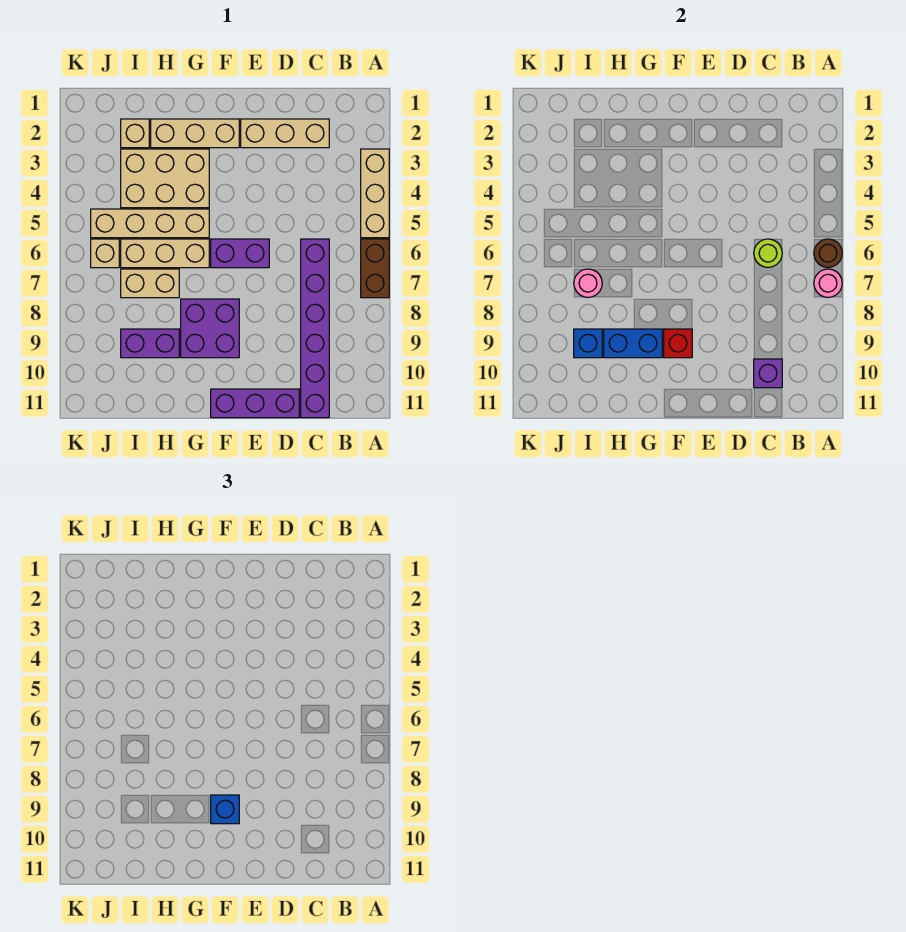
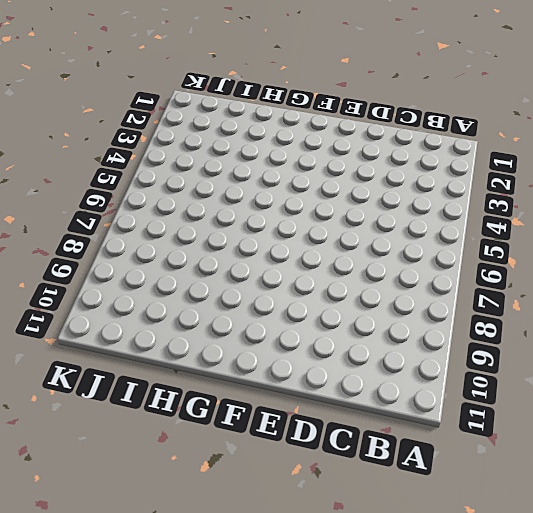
none -> tan brick A3:A5 level 1
none -> brown brick A6:A7 level 1
none -> tan brick C2:E2 level 1

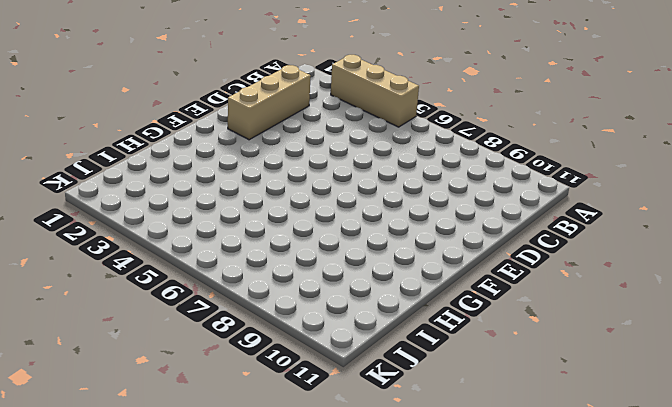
none -> brown brick A6:A7 level 1
none -> purple brick C6:C11 level 1
none -> purple brick D11:F11 level 1

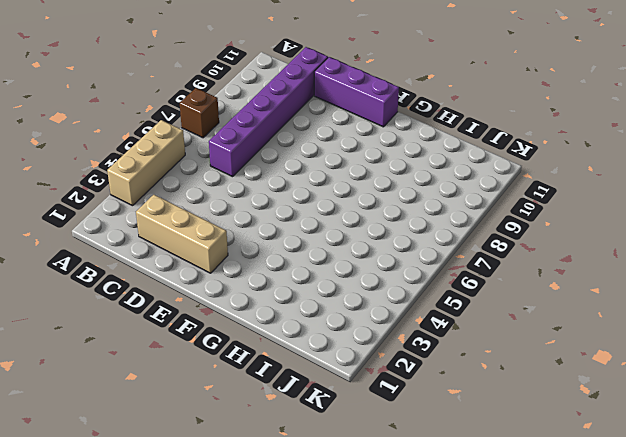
brown brick A7 level 1 -> brown brick A6:A7 level 1
none -> purple brick E6:F6 level 1
none -> tan brick F2:H2 level 1
none -> purple brick F8:G9 level 1

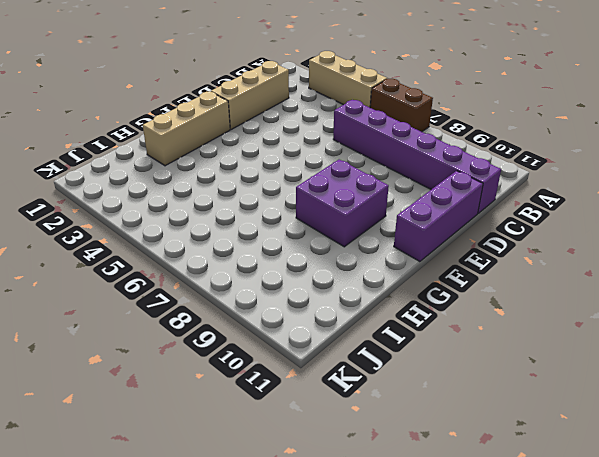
none -> purple brick E6:F6 level 1
none -> tan brick G3:I4 level 1
none -> tan brick G5:J5 level 1

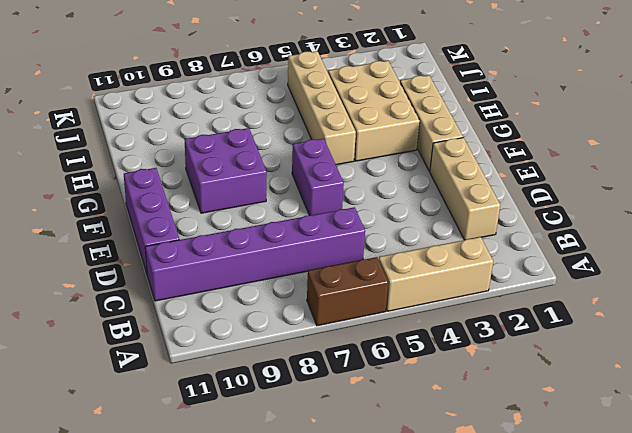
none -> tan brick G6:I6 level 1
none -> tan brick H7:I7 level 1
none -> purple brick H9:I9 level 1

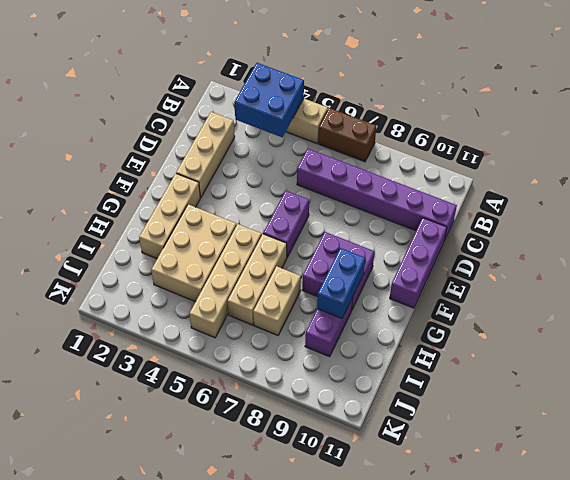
blue brick A3:B4 level 2 -> none
none -> tan brick I2 level 1
none -> tan brick J6 level 1
none -> brown round brick A6 level 2

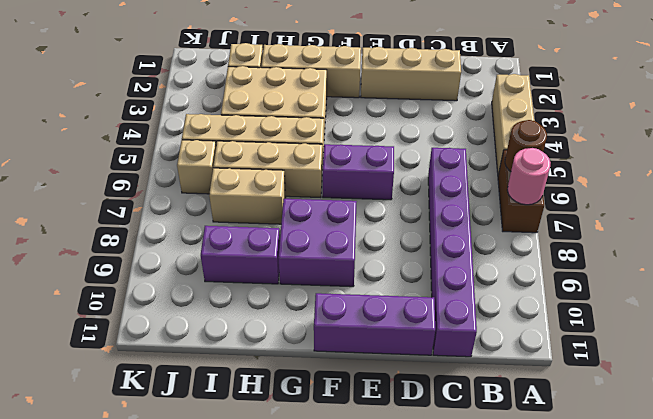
none -> lime round brick C6 level 2
none -> purple brick C10 level 2
none -> red brick F9 level 2

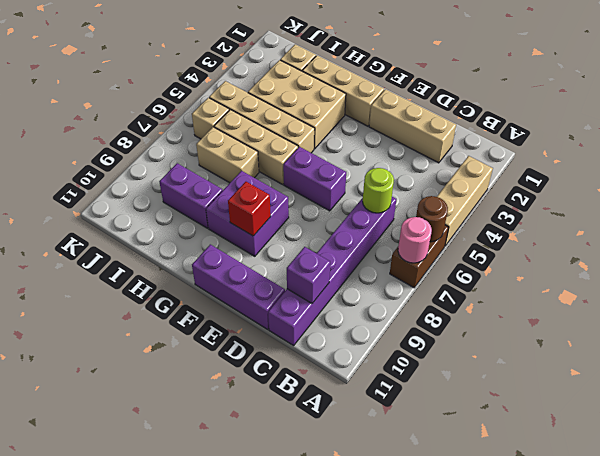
none -> blue brick G9:H9 level 2
none -> pink round brick I7 level 2
none -> blue brick I9 level 2

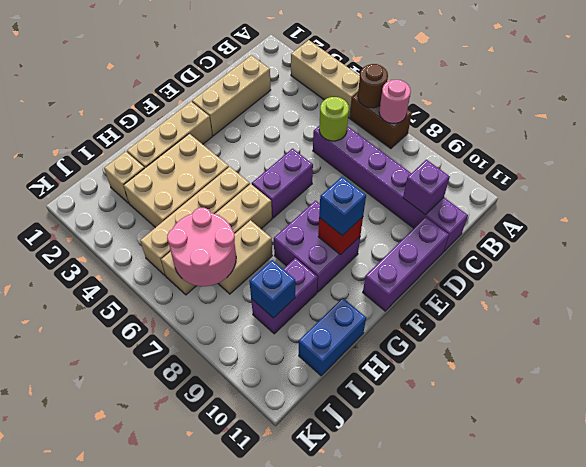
blue brick H11:I11 level 1 -> blue brick G9:H9 level 2
pink round brick I6:J7 level 2 -> pink round brick I7 level 2

